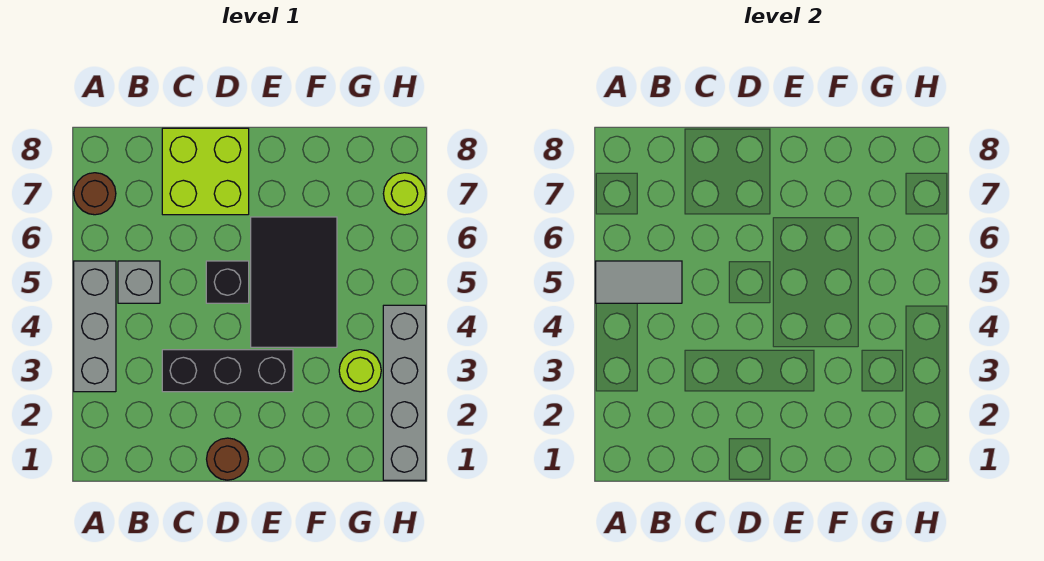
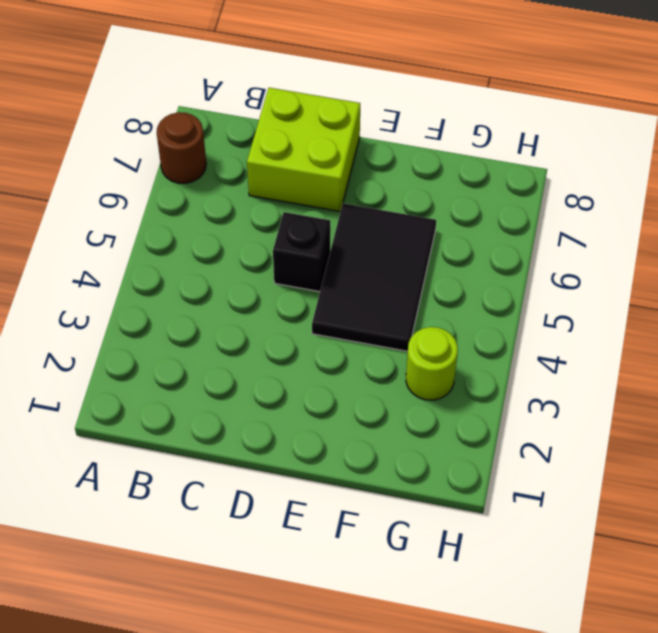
none -> grey brick A3:A5 level 1
none -> grey brick B5 level 1
none -> black brick C3:E3 level 1

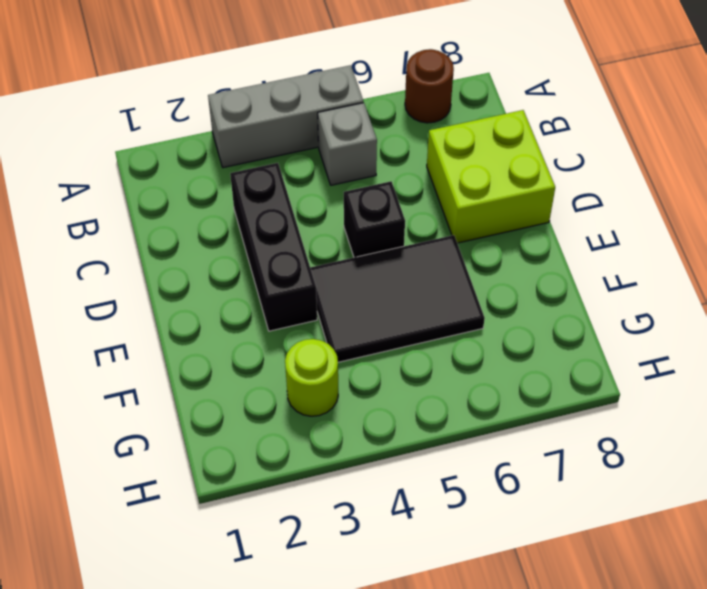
none -> brown round brick D1 level 1
none -> grey brick H1:H4 level 1
none -> lime round brick H7 level 1

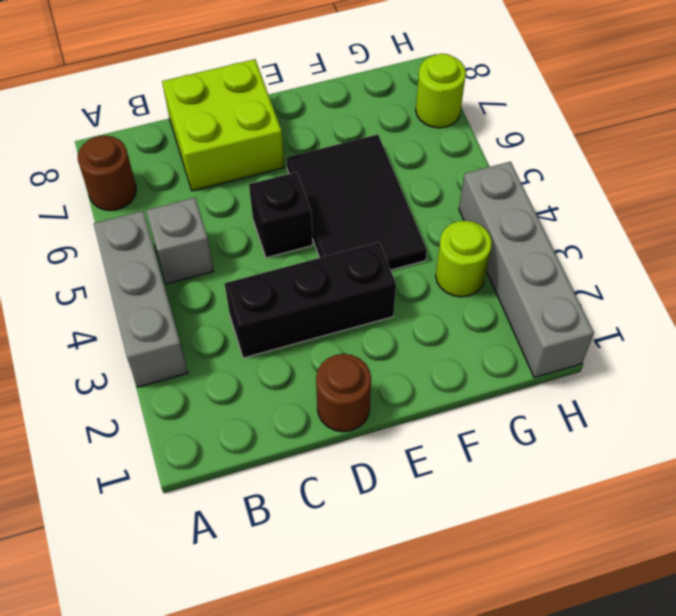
none -> grey tile A5:B5 level 2

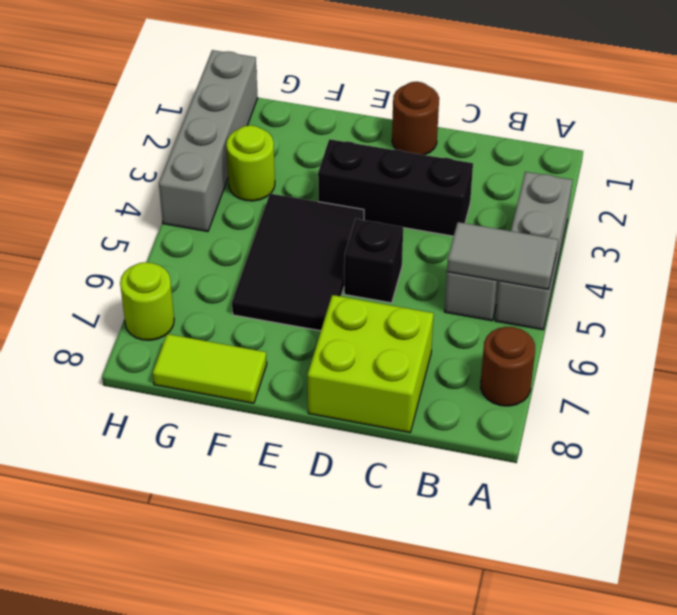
lime tile F8:G8 level 1 -> none

